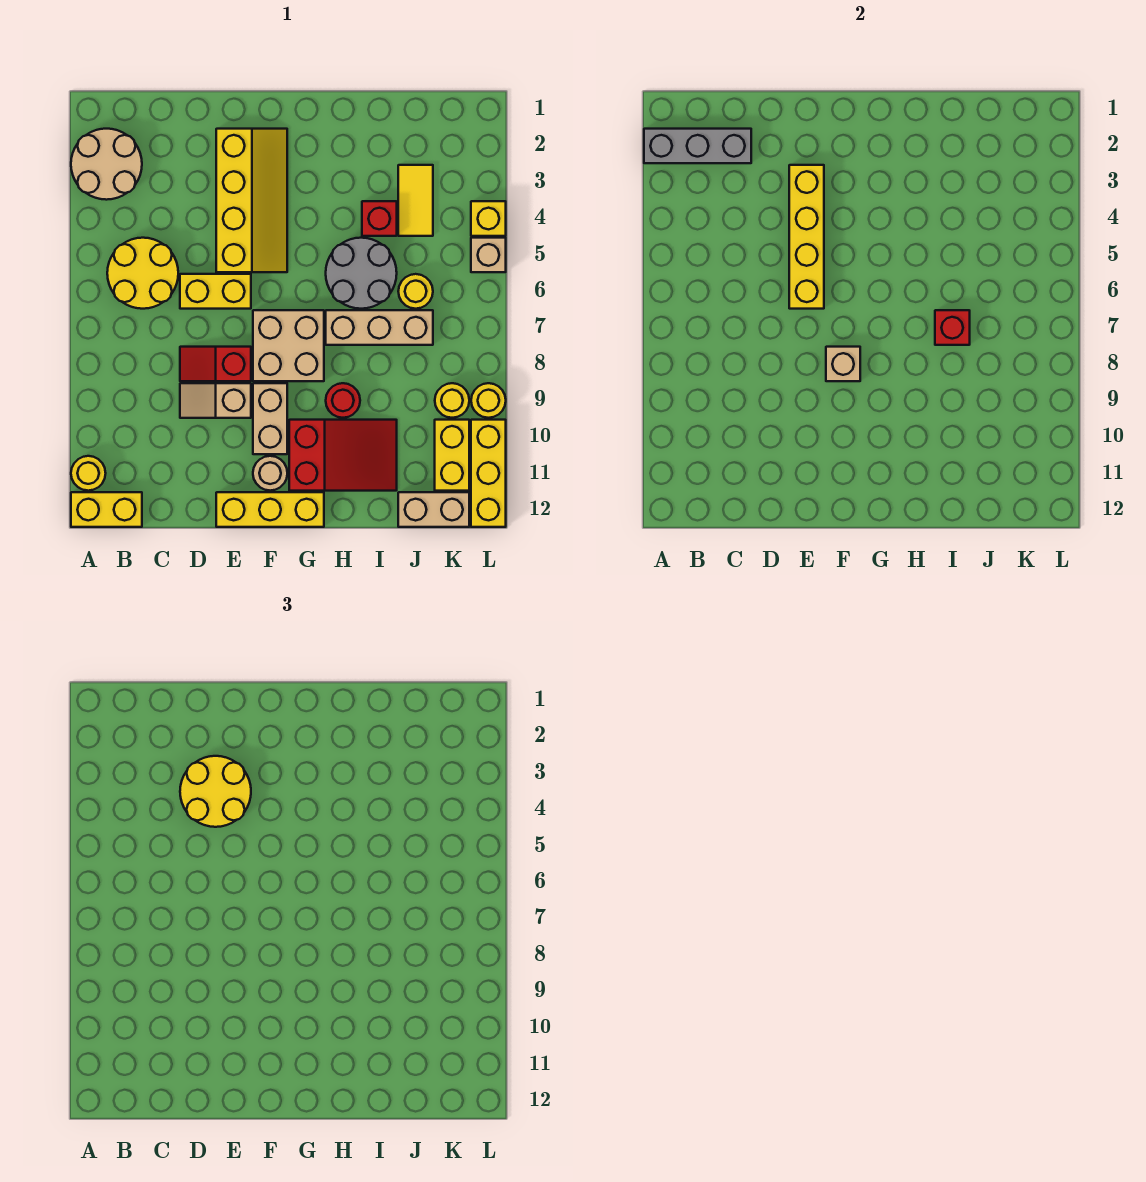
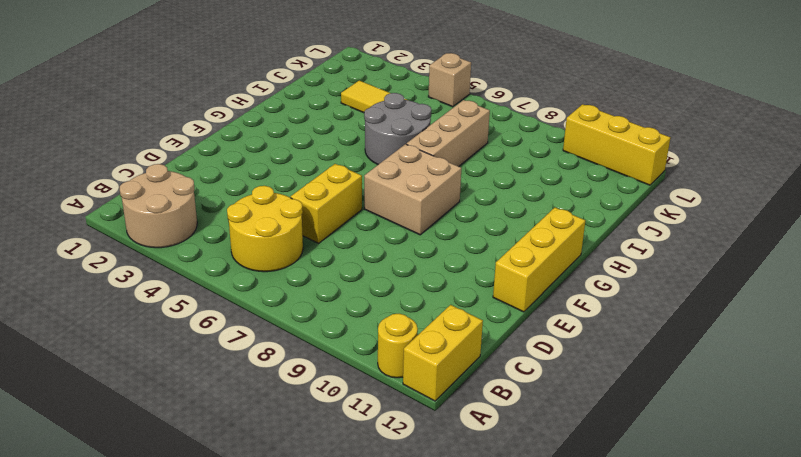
none -> red slope D8:E8 level 1 top E
none -> tan slope D9:E9 level 1 top E
none -> yellow slope E2:F5 level 1 top E
none -> tan brick F9:F10 level 1

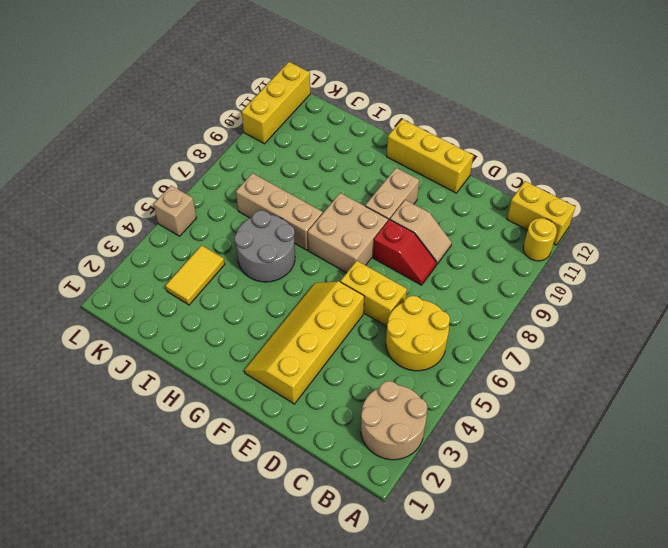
none -> tan round brick F11 level 1
none -> red slope G10:I11 level 1 top G
none -> red round brick H9 level 1
none -> red brick I4 level 1

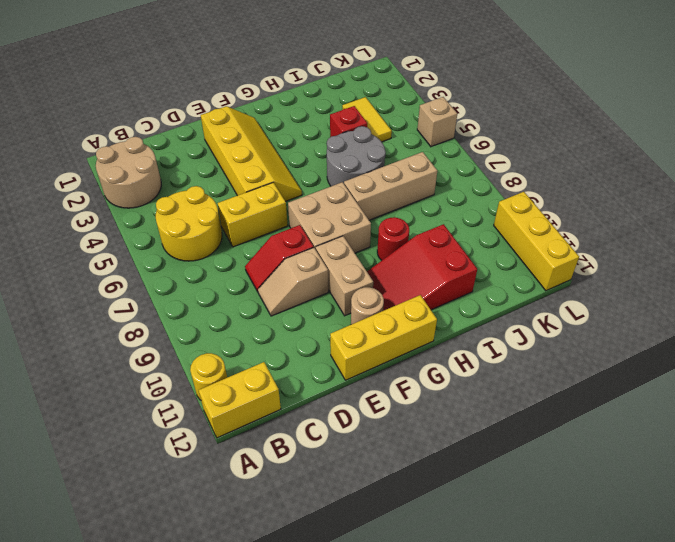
red slope G10:I11 level 1 top I -> red slope G10:I11 level 1 top G
none -> yellow round brick J6 level 1
none -> tan brick J12:K12 level 1
none -> yellow round brick K9 level 1
none -> yellow brick K10:K11 level 1

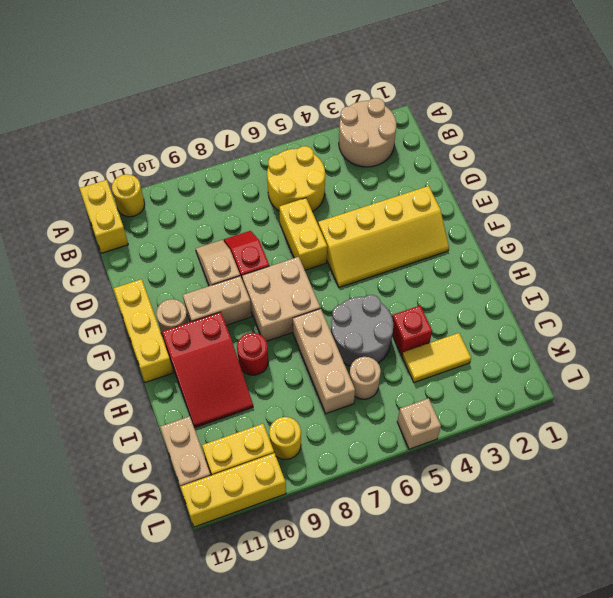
tan round brick J6 level 1 -> yellow round brick J6 level 1
none -> yellow brick L4 level 1
none -> yellow round brick L9 level 1
none -> grey brick A2:C2 level 2
none -> yellow brick E3:E6 level 2

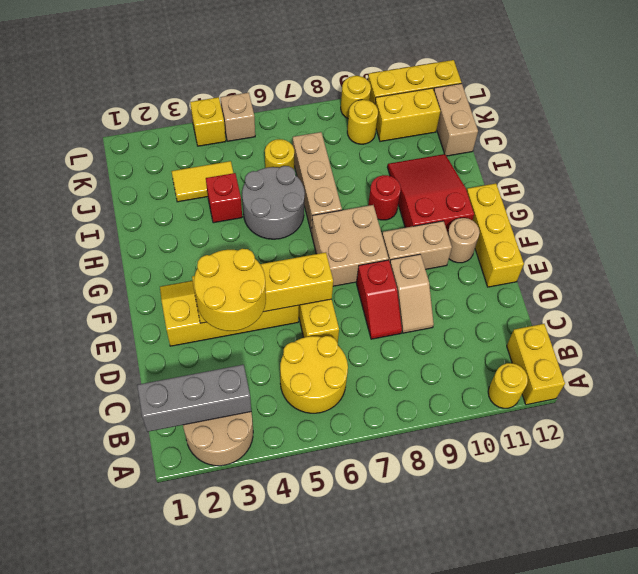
grey brick B1:B3 level 2 -> grey brick A2:C2 level 2
none -> tan brick F8 level 2
none -> red brick I7 level 2

